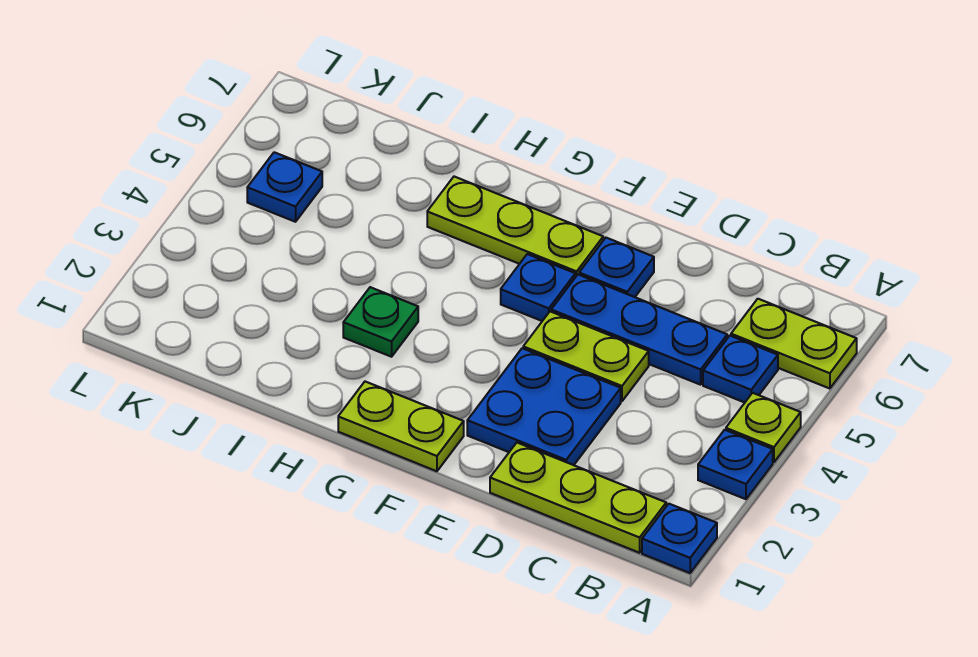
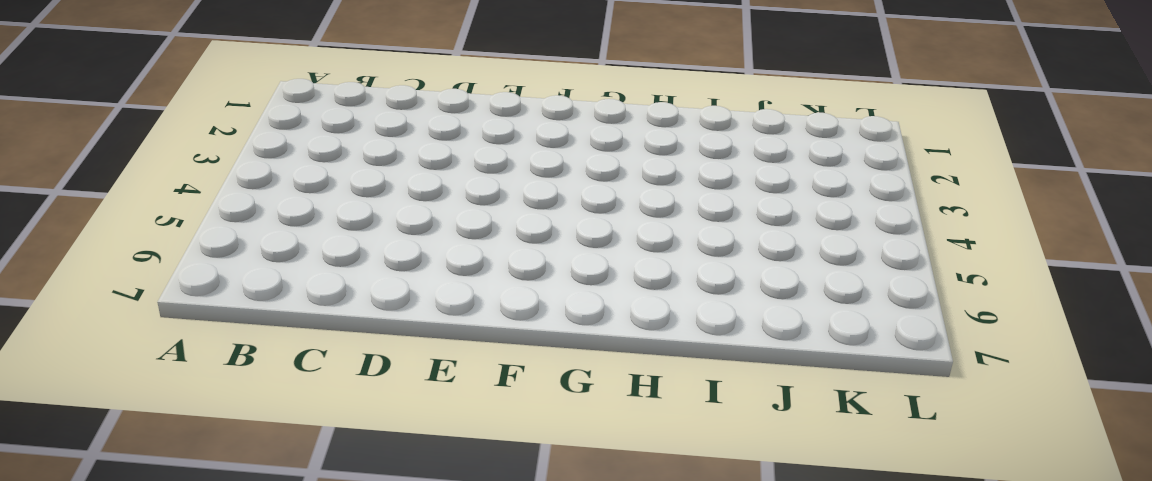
none -> blue plate A1 level 1
none -> blue plate A3 level 1
none -> lime plate A4 level 1

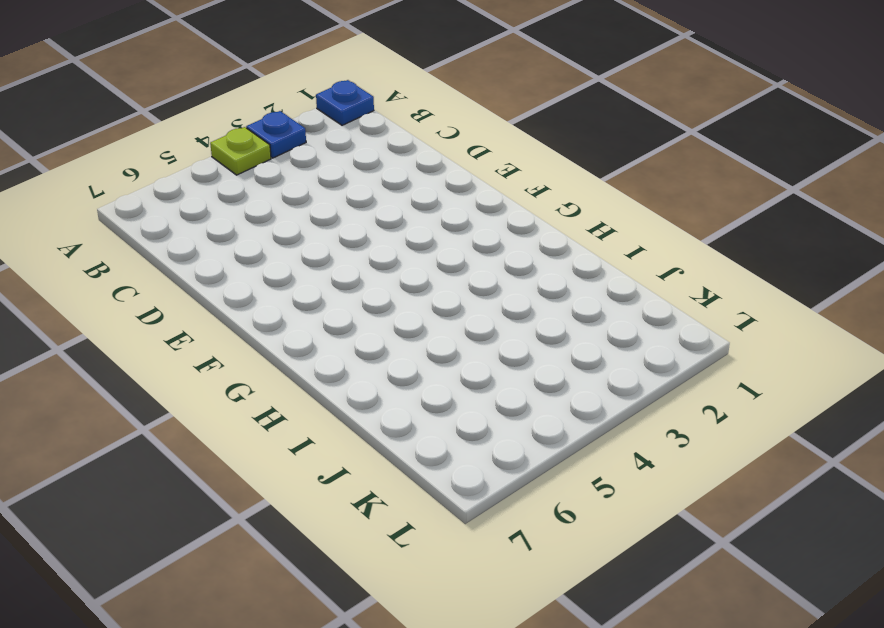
none -> lime plate A6:B6 level 1
none -> lime plate B1:D1 level 1
none -> blue plate B5 level 1

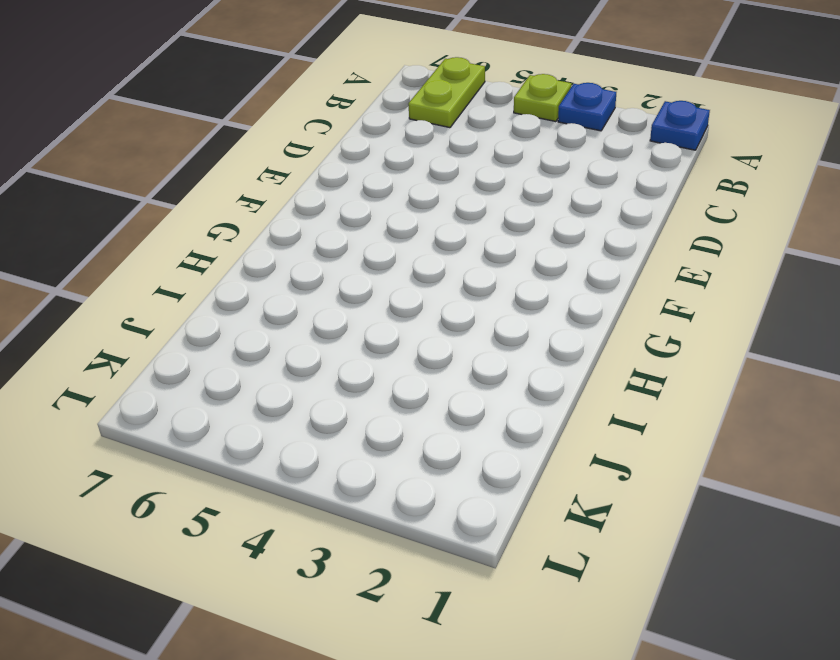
none -> lime plate B1:D1 level 1
none -> blue plate B5 level 1
none -> blue plate C5:E5 level 1

